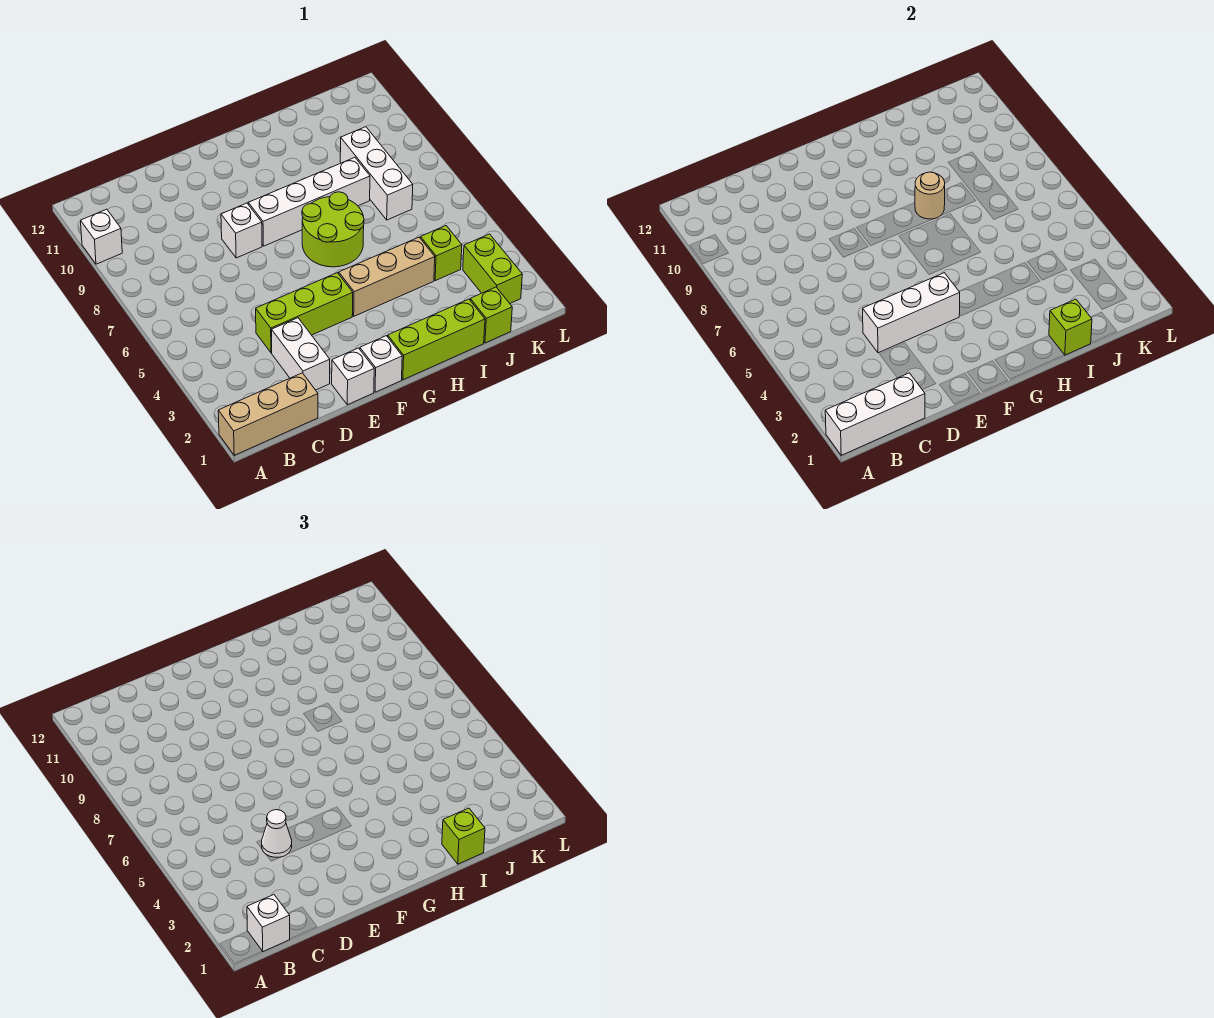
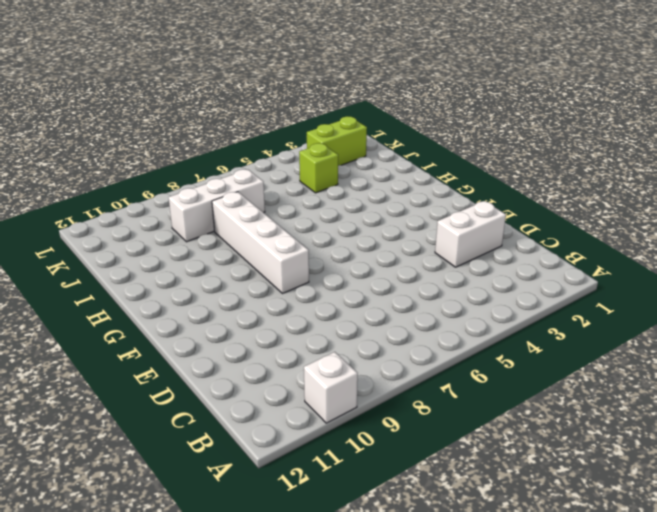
none -> tan brick A1:C1 level 1
none -> lime brick D4:F4 level 1
none -> white brick E1 level 1

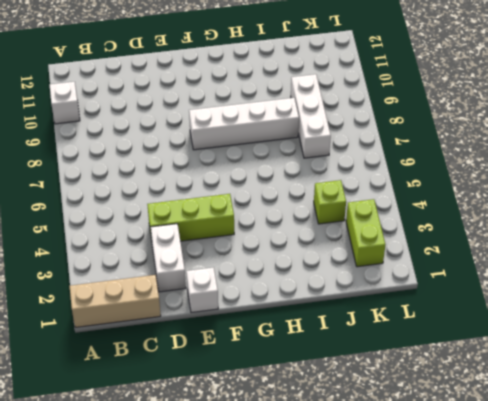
none -> white brick E8 level 1
none -> white brick F1 level 1
none -> lime brick G1:I1 level 1

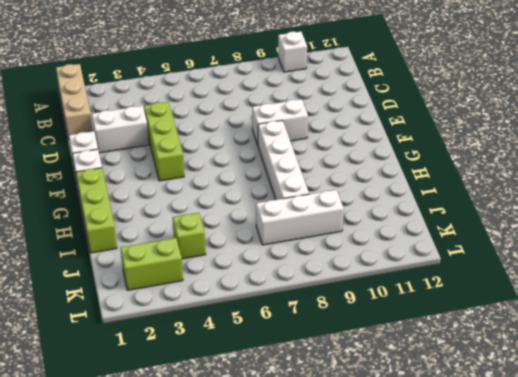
white brick E8:E9 level 1 -> white brick E8 level 1
none -> tan brick G4:I4 level 1
none -> lime round brick G6:H7 level 1
none -> lime brick J1 level 1

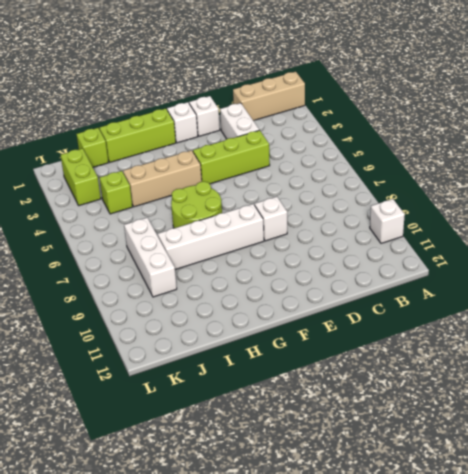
none -> white brick A1:C1 level 2
none -> white brick D4:F4 level 2
none -> tan round brick H8 level 2

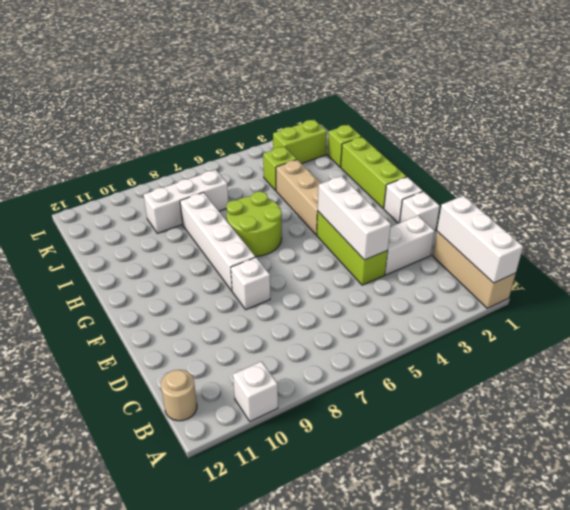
tan round brick B12 level 1 -> tan round brick H8 level 2
none -> lime brick I1 level 2
none -> white brick B1 level 3
none -> white cone D4 level 3

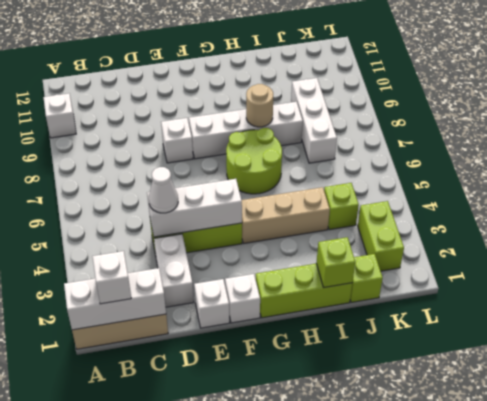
none -> lime brick I1 level 3

